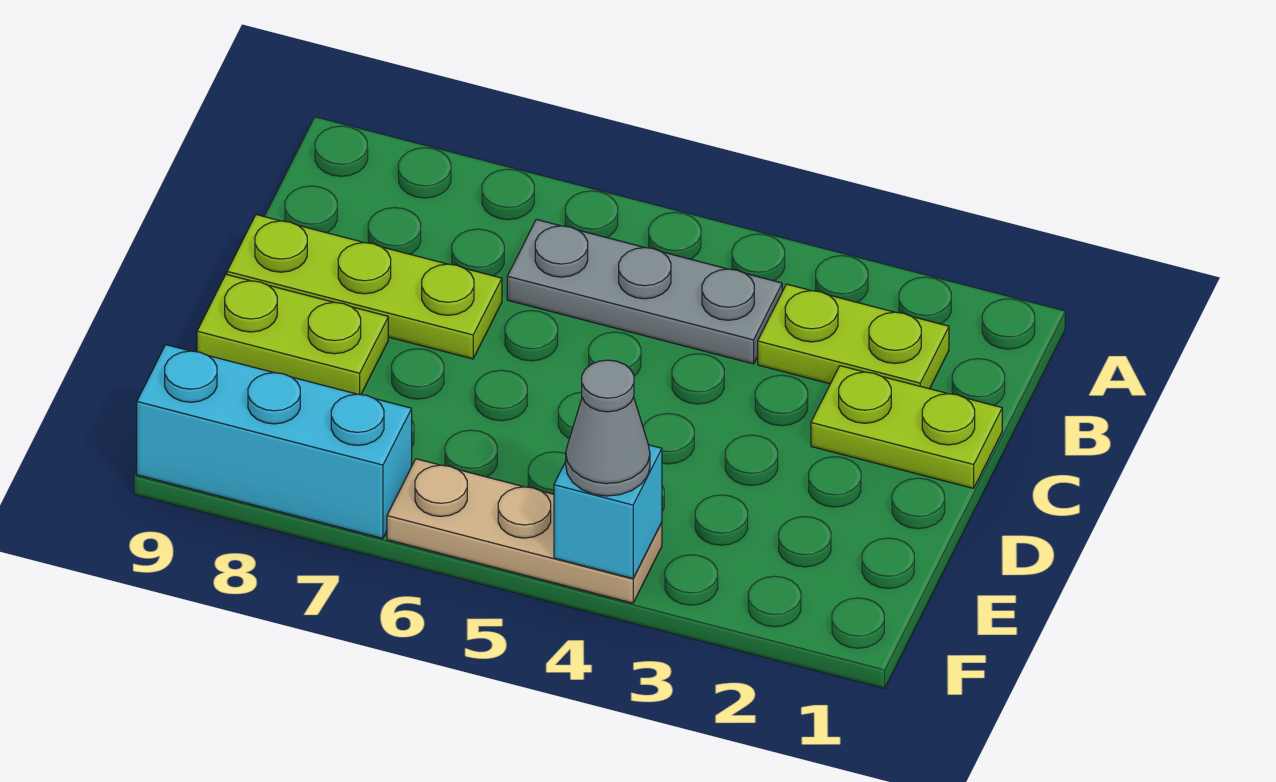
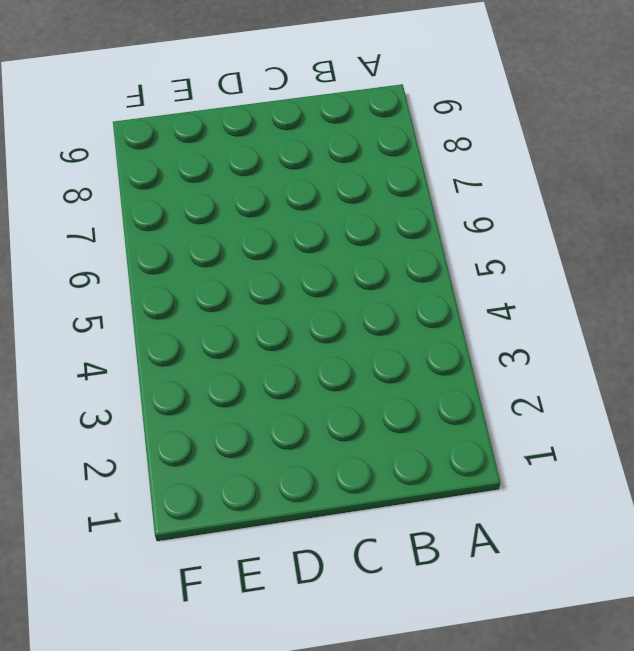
none -> lime plate B2:B3 level 1
none -> grey plate B4:B6 level 1

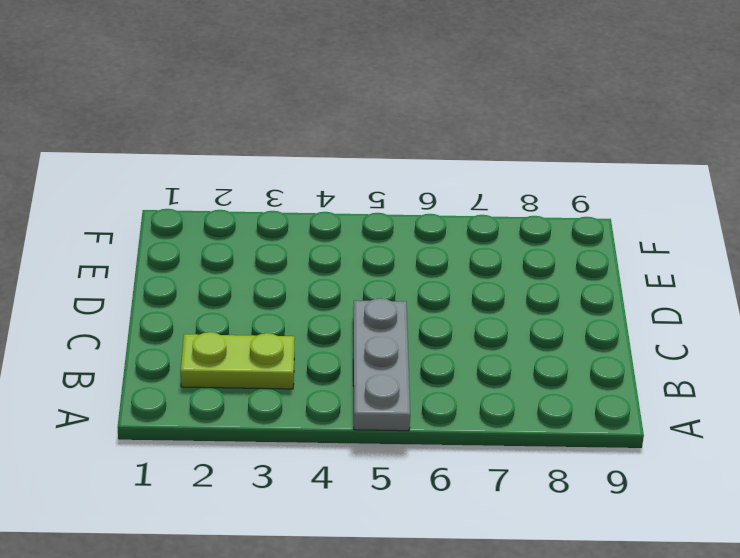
grey plate A5:C5 level 1 -> grey plate B4:B6 level 1
none -> lime plate C1:C2 level 1
none -> lime plate C7:C9 level 1

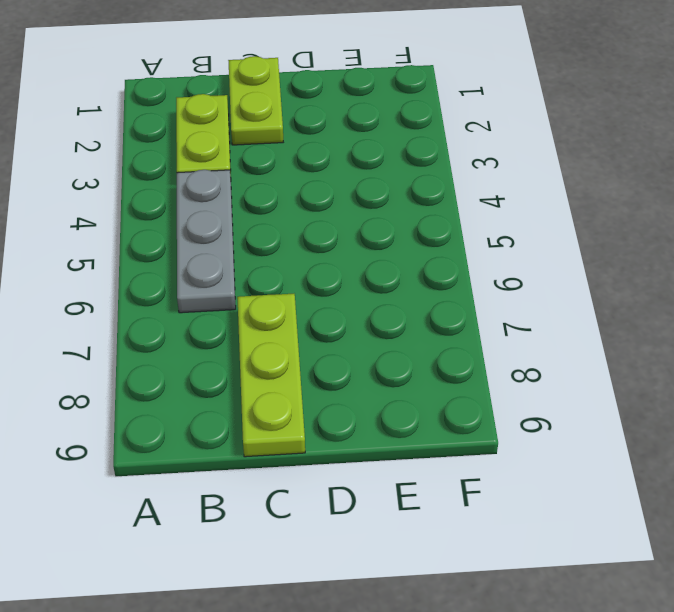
none -> lime plate D8:D9 level 1
none -> tan plate F4:F6 level 1

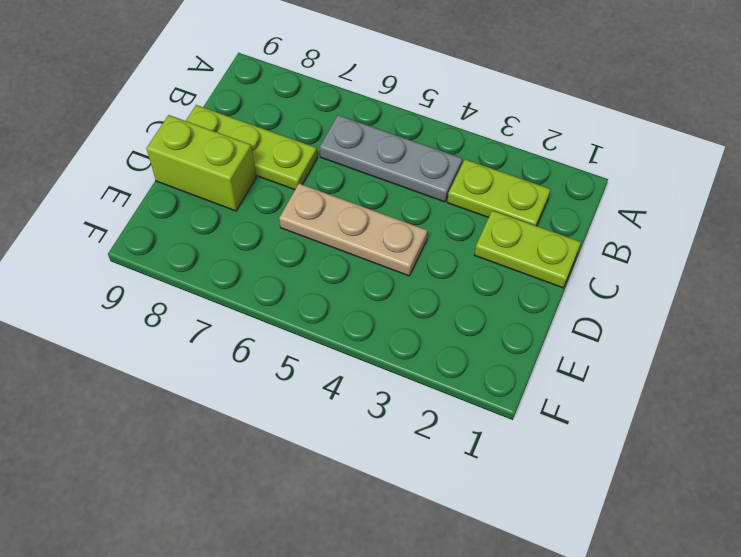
tan plate D4:D6 level 1 -> tan plate F4:F6 level 1
lime brick D8:D9 level 1 -> lime plate D8:D9 level 1
none -> cyan brick F7:F9 level 1
none -> cyan brick F4 level 2

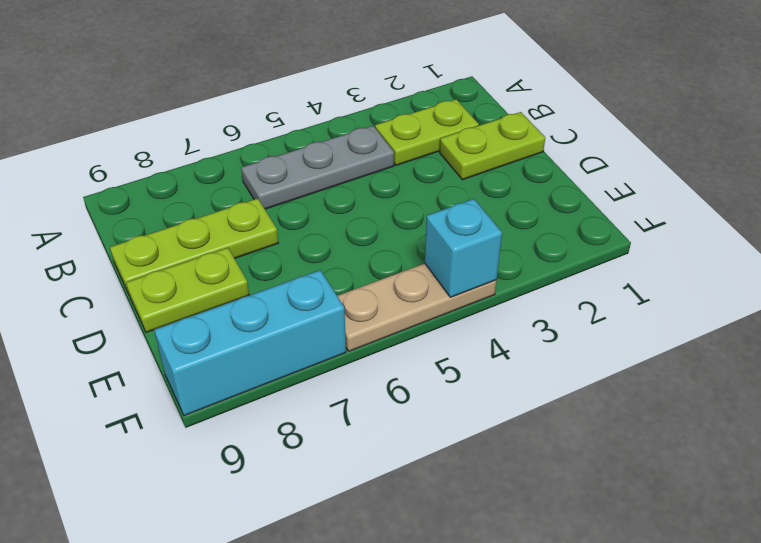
none -> grey cone F4 level 3

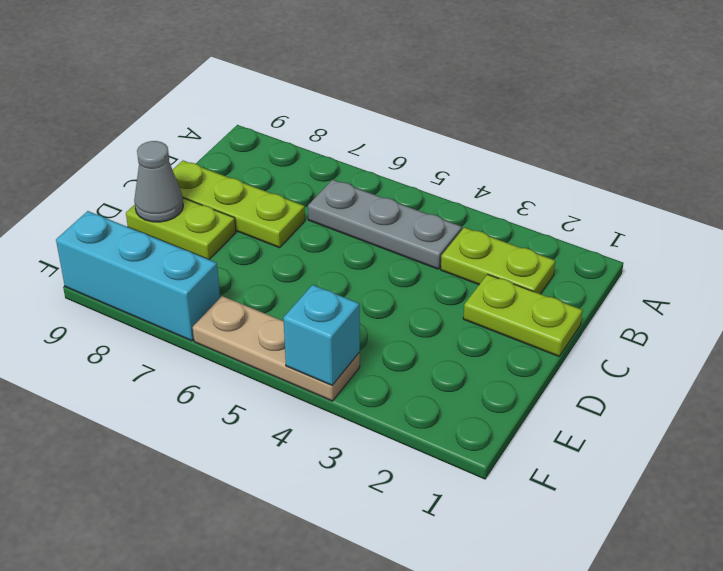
grey cone D9 level 2 -> grey cone F4 level 3

